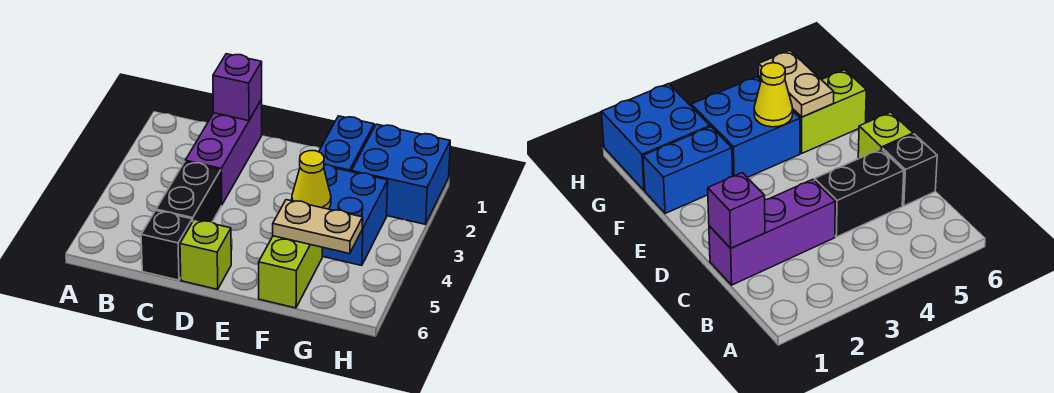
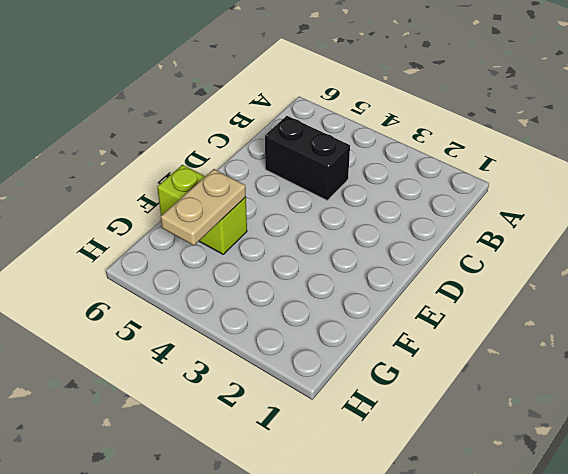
none -> purple brick C1:C3 level 1
none -> black brick C6 level 1

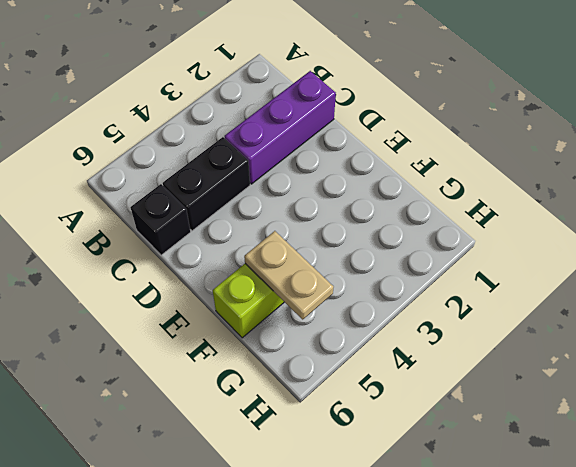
none -> lime brick D6 level 1
none -> blue brick F1:F2 level 1

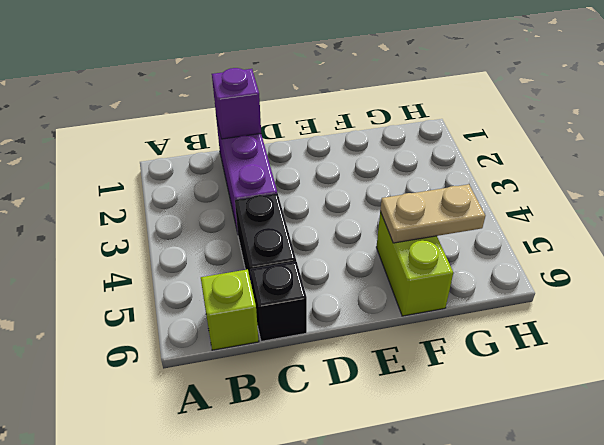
lime brick B6 level 1 -> lime brick D6 level 1
none -> blue brick F1:F2 level 1
none -> blue brick F3:G4 level 1

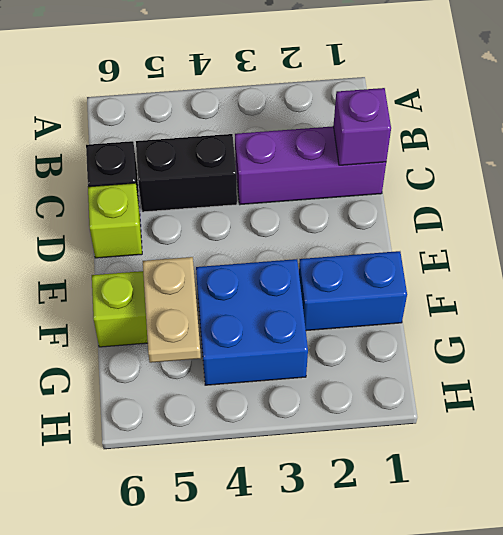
none -> blue brick G1:H2 level 1
none -> yellow cone F4 level 2

